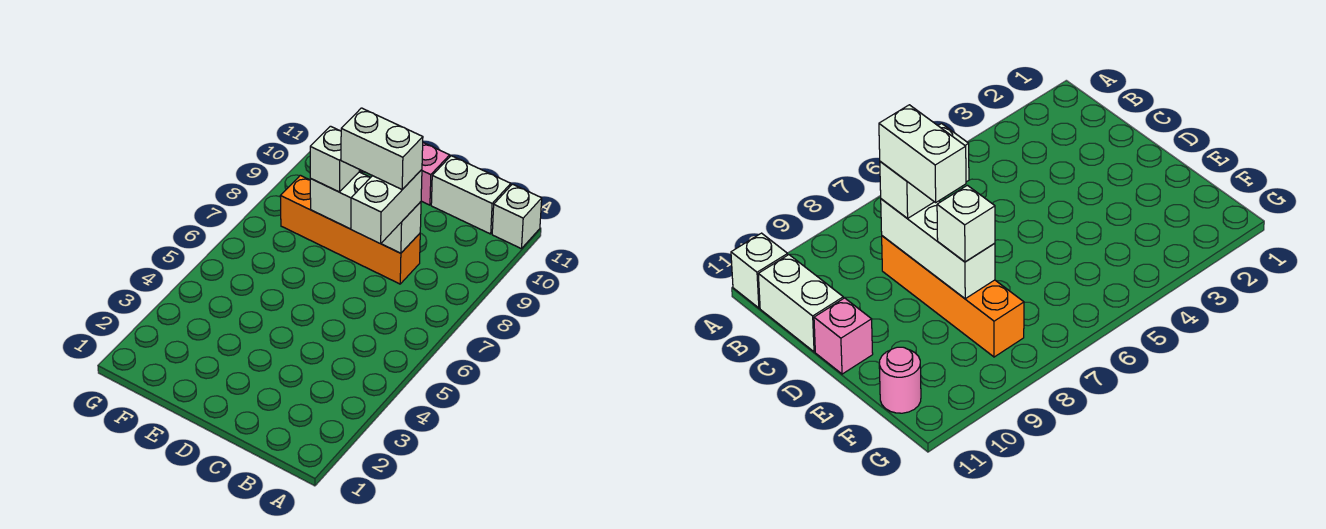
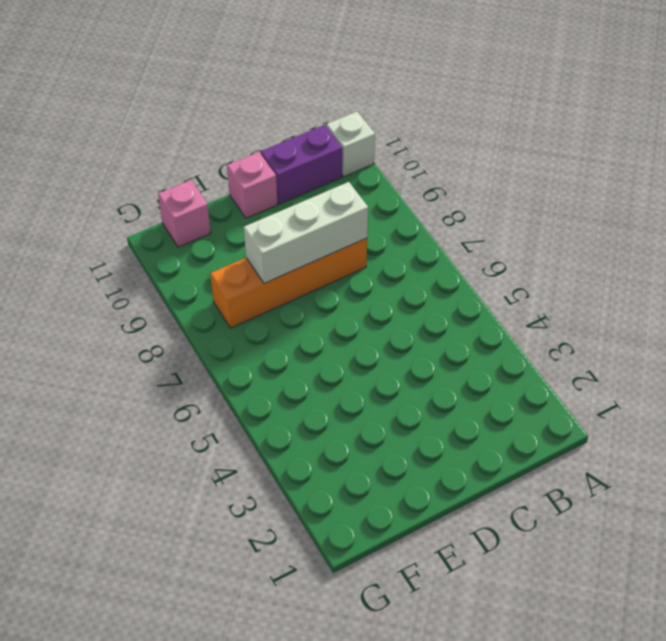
purple brick B11:C11 level 1 -> white brick B11:C11 level 1
pink brick F11 level 1 -> pink round brick F11 level 1
none -> white brick C7:C8 level 3
none -> white brick E8 level 3

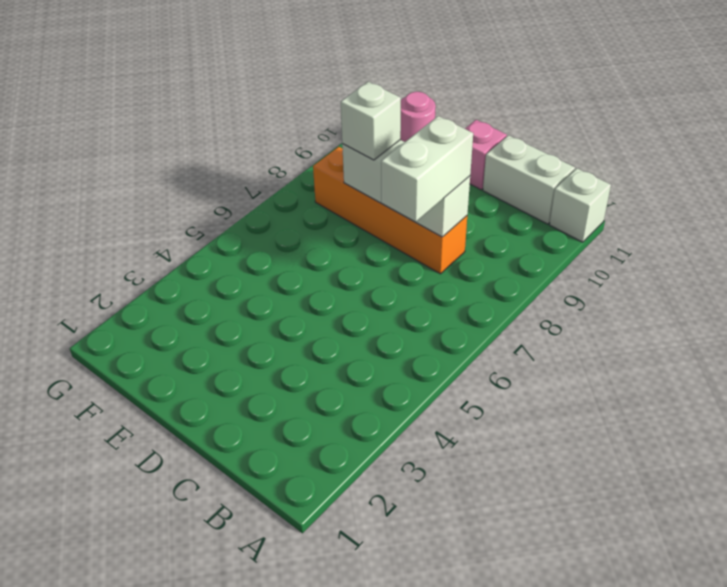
none -> white brick C8:D8 level 4

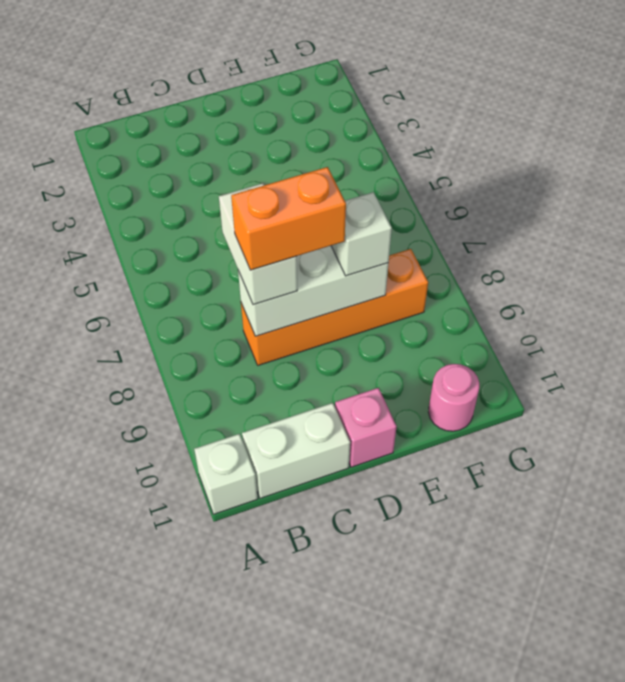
orange brick C8:D8 level 4 -> white brick C8:D8 level 4

